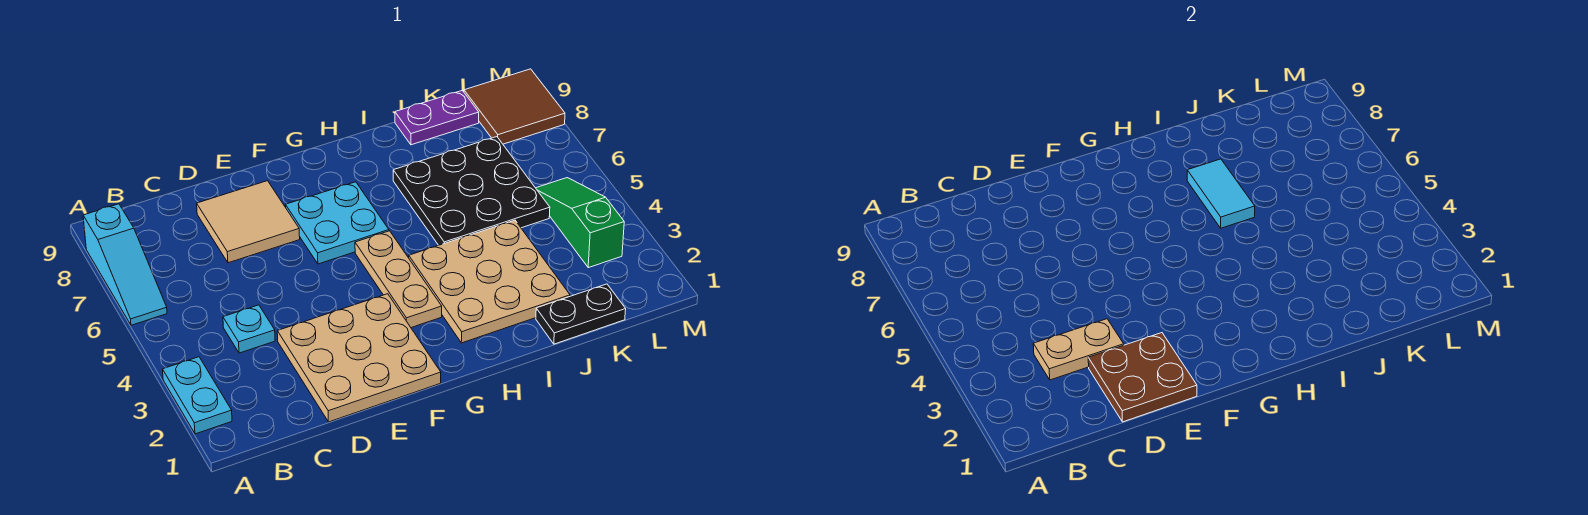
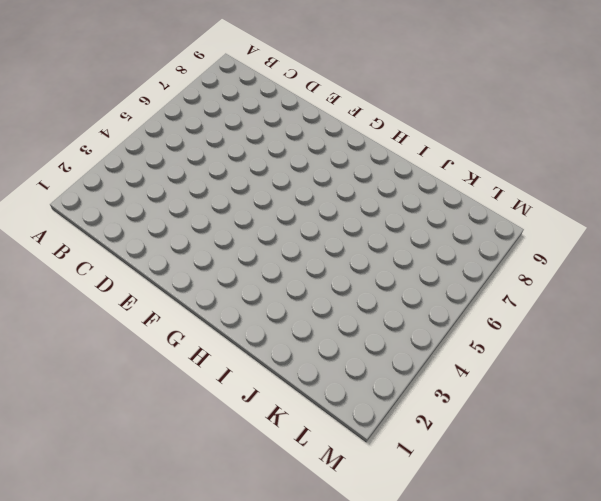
none -> cyan plate A2:A3 level 1
none -> cyan slope A6:A8 level 1 top 8
none -> cyan plate C4 level 1

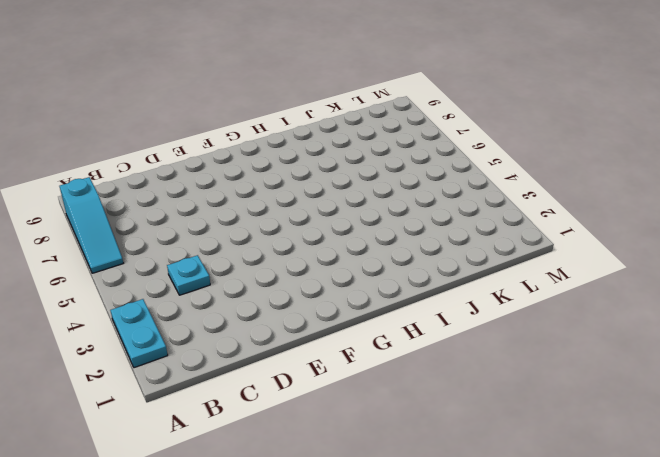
none -> tan plate D1:F3 level 1
none -> tan tile D7:E8 level 1
none -> cyan plate F6:G7 level 1

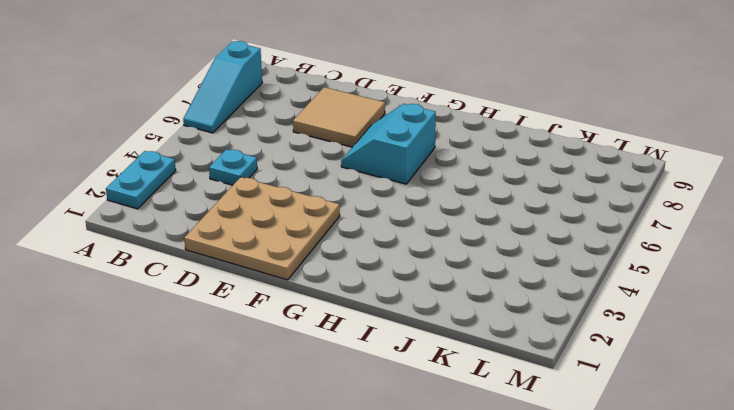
cyan slope F6:G7 level 1 top G -> cyan plate F6:G7 level 1
none -> tan plate G3:G5 level 1
none -> tan plate H2:J4 level 1
none -> black plate I5:K7 level 1

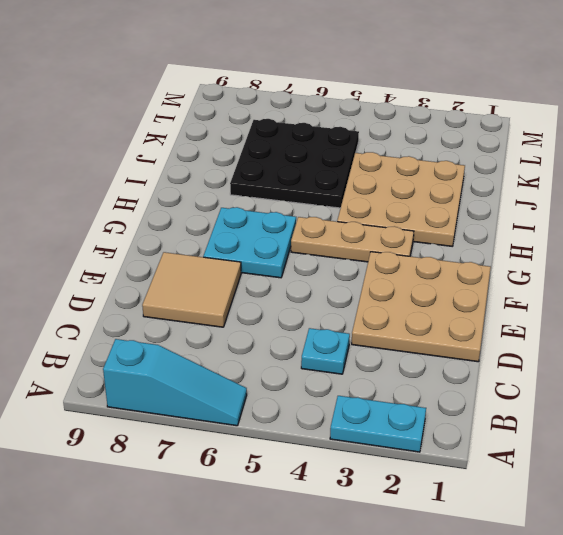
none -> black plate J1:K1 level 1
none -> purple plate J9:K9 level 1
none -> green slope L3:L5 level 1 top 3

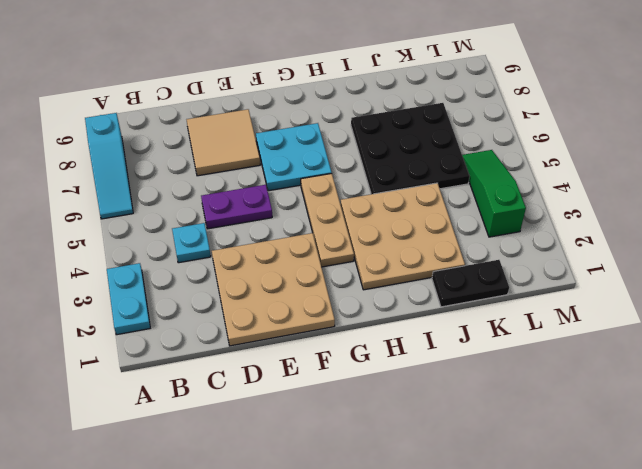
purple plate D5:E5 level 1 -> purple plate J9:K9 level 1
none -> brown tile L8:M9 level 1
none -> tan plate C3:D3 level 2
none -> brown plate D1:E2 level 2

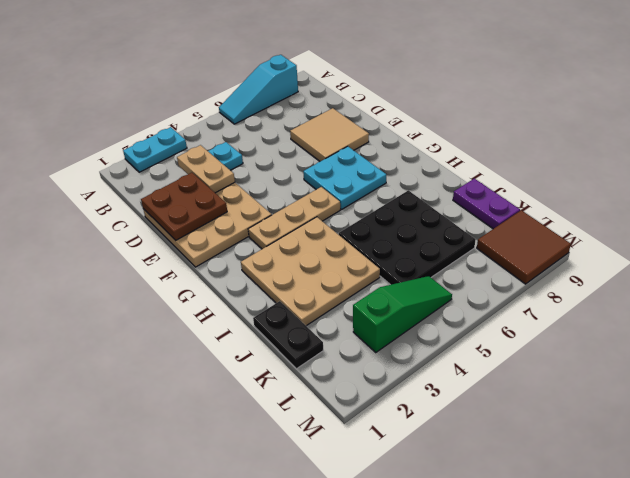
none -> cyan tile I6:I7 level 2

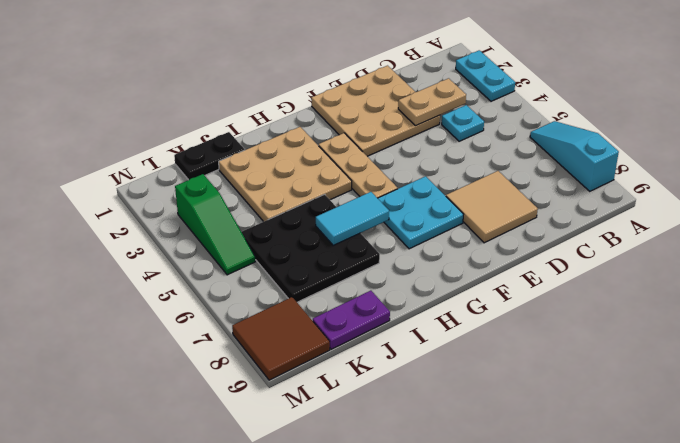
cyan tile H6:I6 level 2 -> cyan tile I6:I7 level 2
none -> brown plate D1:E2 level 2

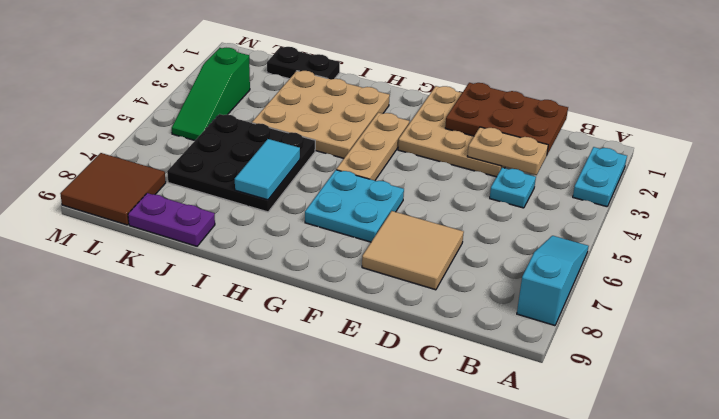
brown plate C1:E2 level 2 -> brown plate D1:E2 level 2

